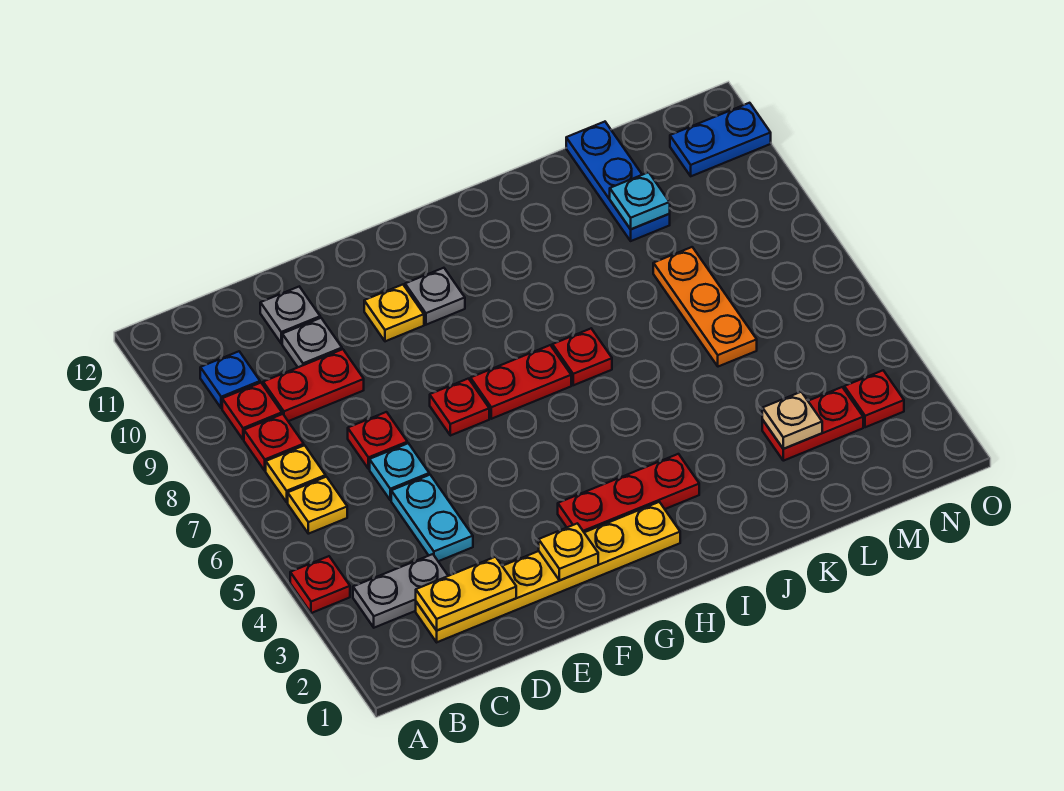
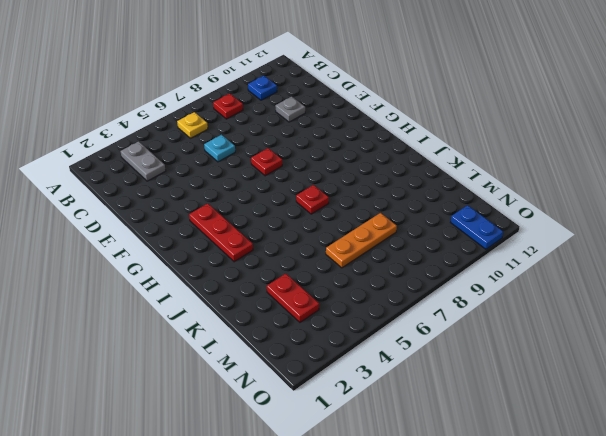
none -> red plate A4 level 1
none -> yellow plate B7 level 1
none -> red plate B9 level 1

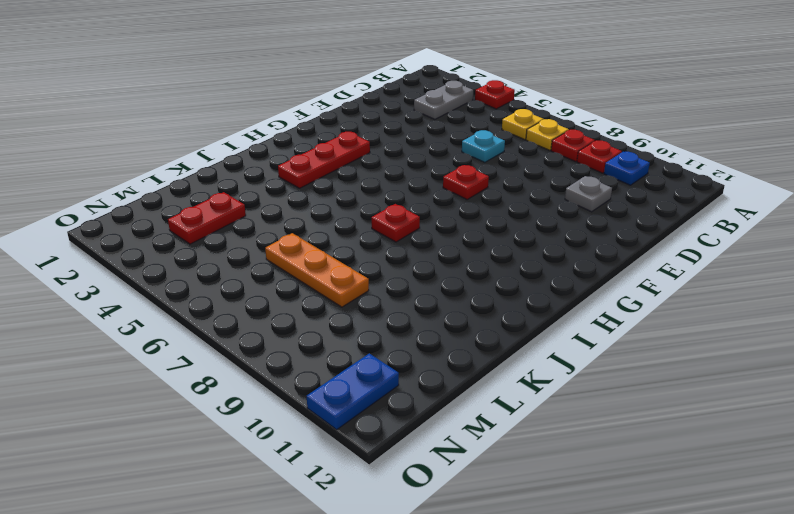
none -> yellow plate C2:H2 level 1
none -> red plate C9:D9 level 1
none -> cyan plate D4:D5 level 1

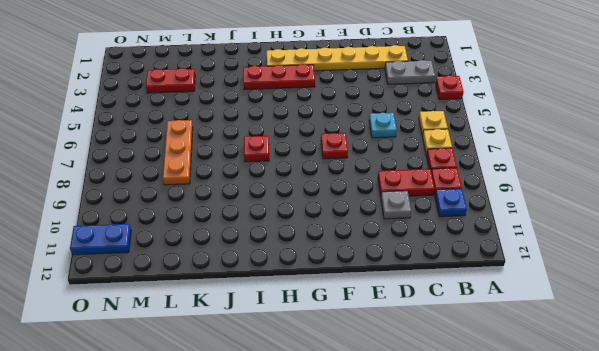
none -> cyan plate D4:D5 level 1
none -> red plate D7 level 1
none -> grey plate D11 level 1

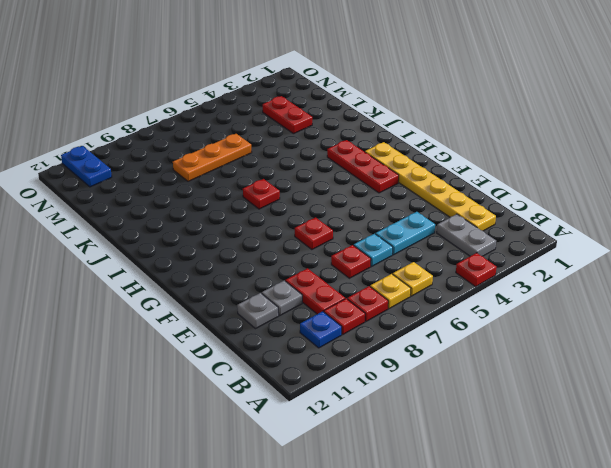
none -> yellow plate F10 level 1
none -> red plate G7:H7 level 1
none -> grey plate G10 level 1

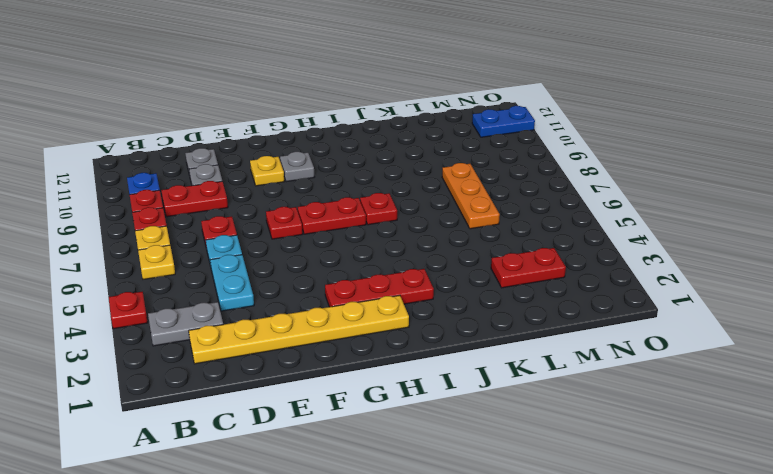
none -> blue plate L10:L12 level 1
none -> red plate N3 level 1
none -> yellow plate C2:D2 level 2

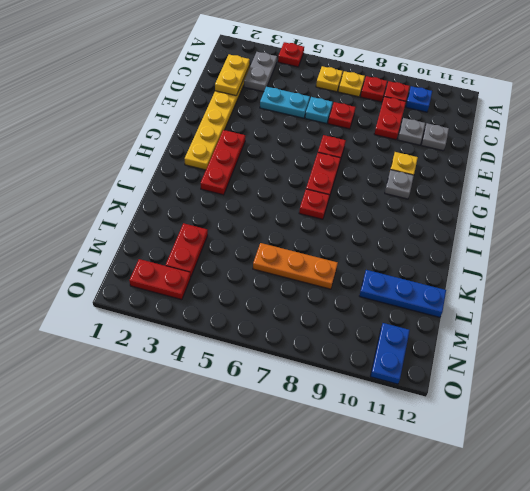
red plate N2:N3 level 1 -> red plate N3 level 1
none -> yellow plate F2 level 2
none -> tan plate L3 level 2
none -> cyan plate L10 level 2

